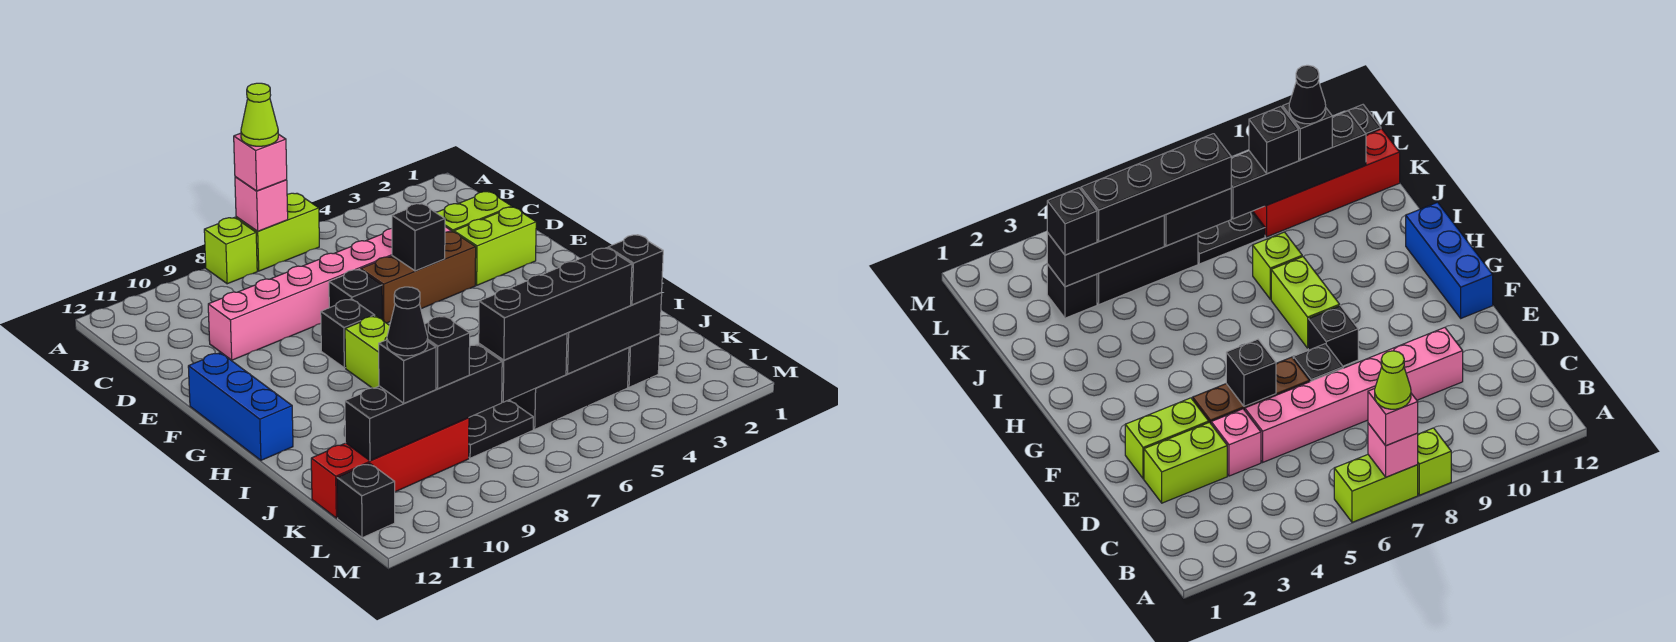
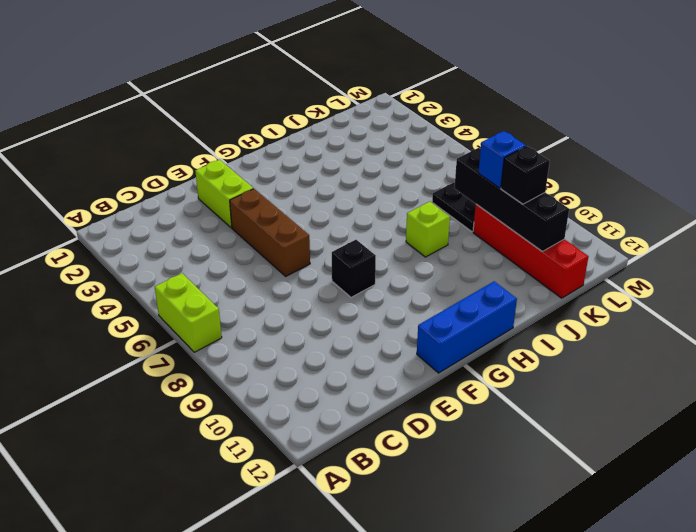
blue brick K9 level 3 -> black brick K9 level 3
none -> lime brick A8 level 1
none -> lime brick D2:D3 level 1
none -> pink brick D4 level 1

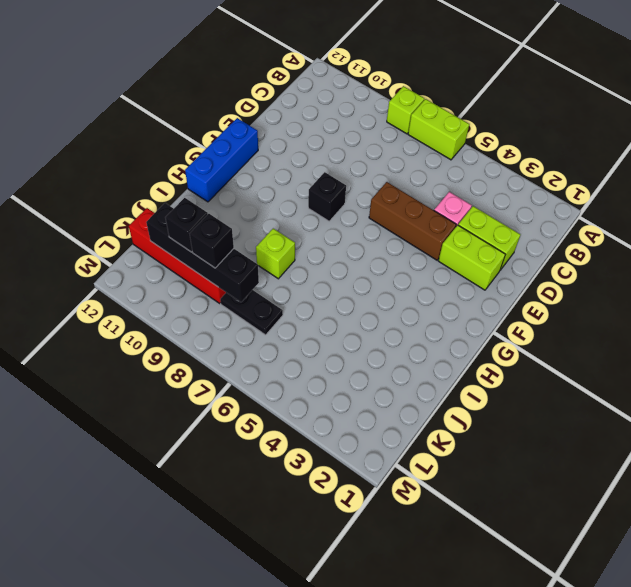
none -> pink brick D5:D10 level 1
none -> black brick E7 level 1
none -> lime brick G8:H8 level 1

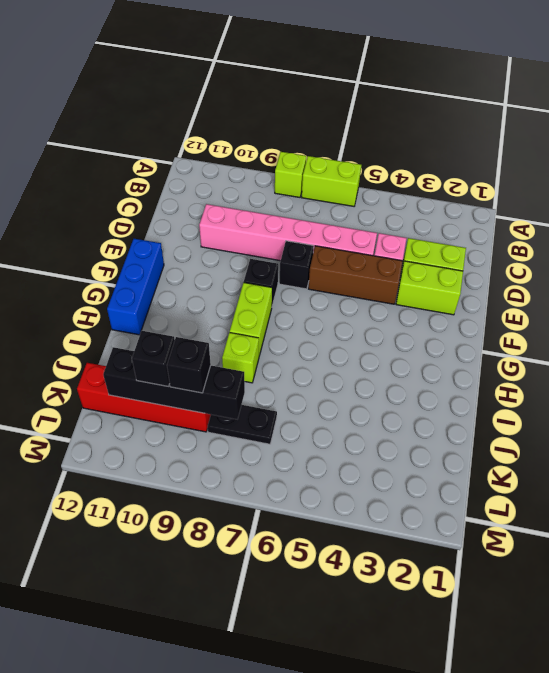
none -> black brick K3 level 1
none -> black brick K4:K6 level 1
none -> black brick L12 level 1

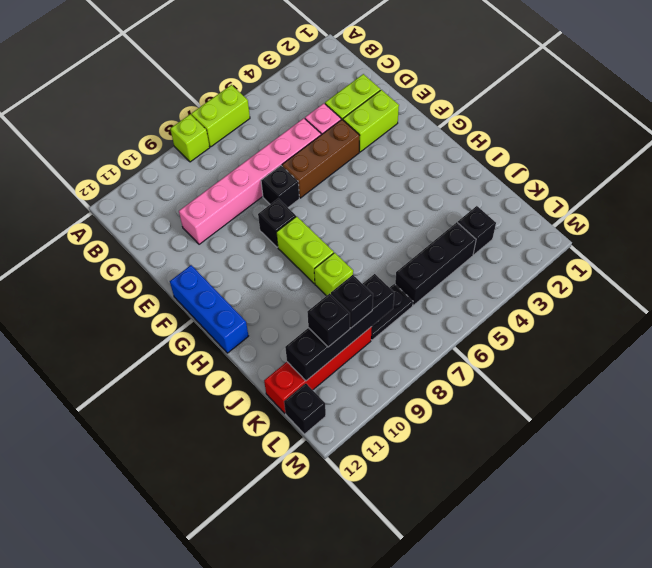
none -> pink brick A7 level 2
none -> black brick E5 level 2
none -> black brick K3:K5 level 2

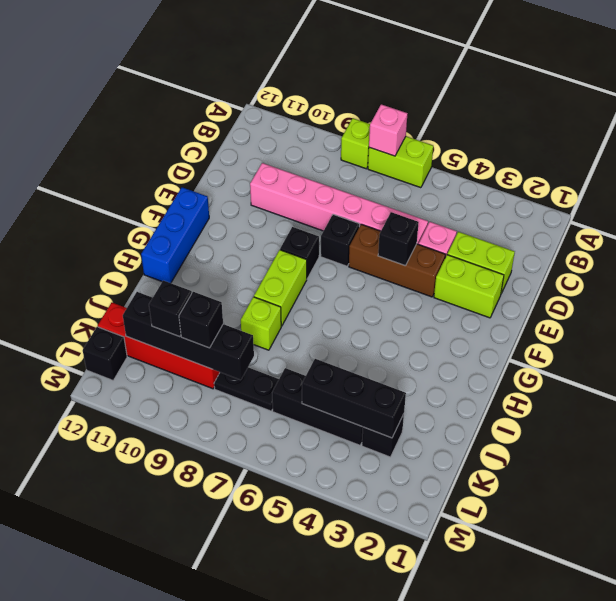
none -> black brick K6:K7 level 2
none -> pink brick A7 level 3
none -> black brick K3 level 3

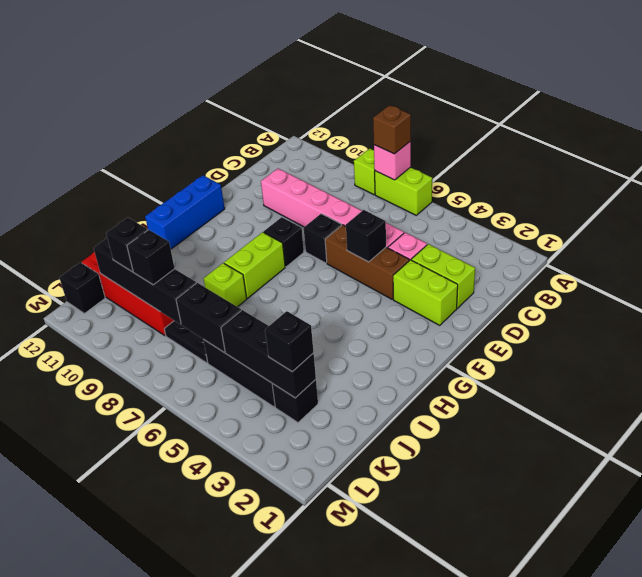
brown brick A7 level 3 -> pink brick A7 level 3
none -> black brick K4:K7 level 3
none -> lime cone A7 level 4
none -> black cone K10 level 4

